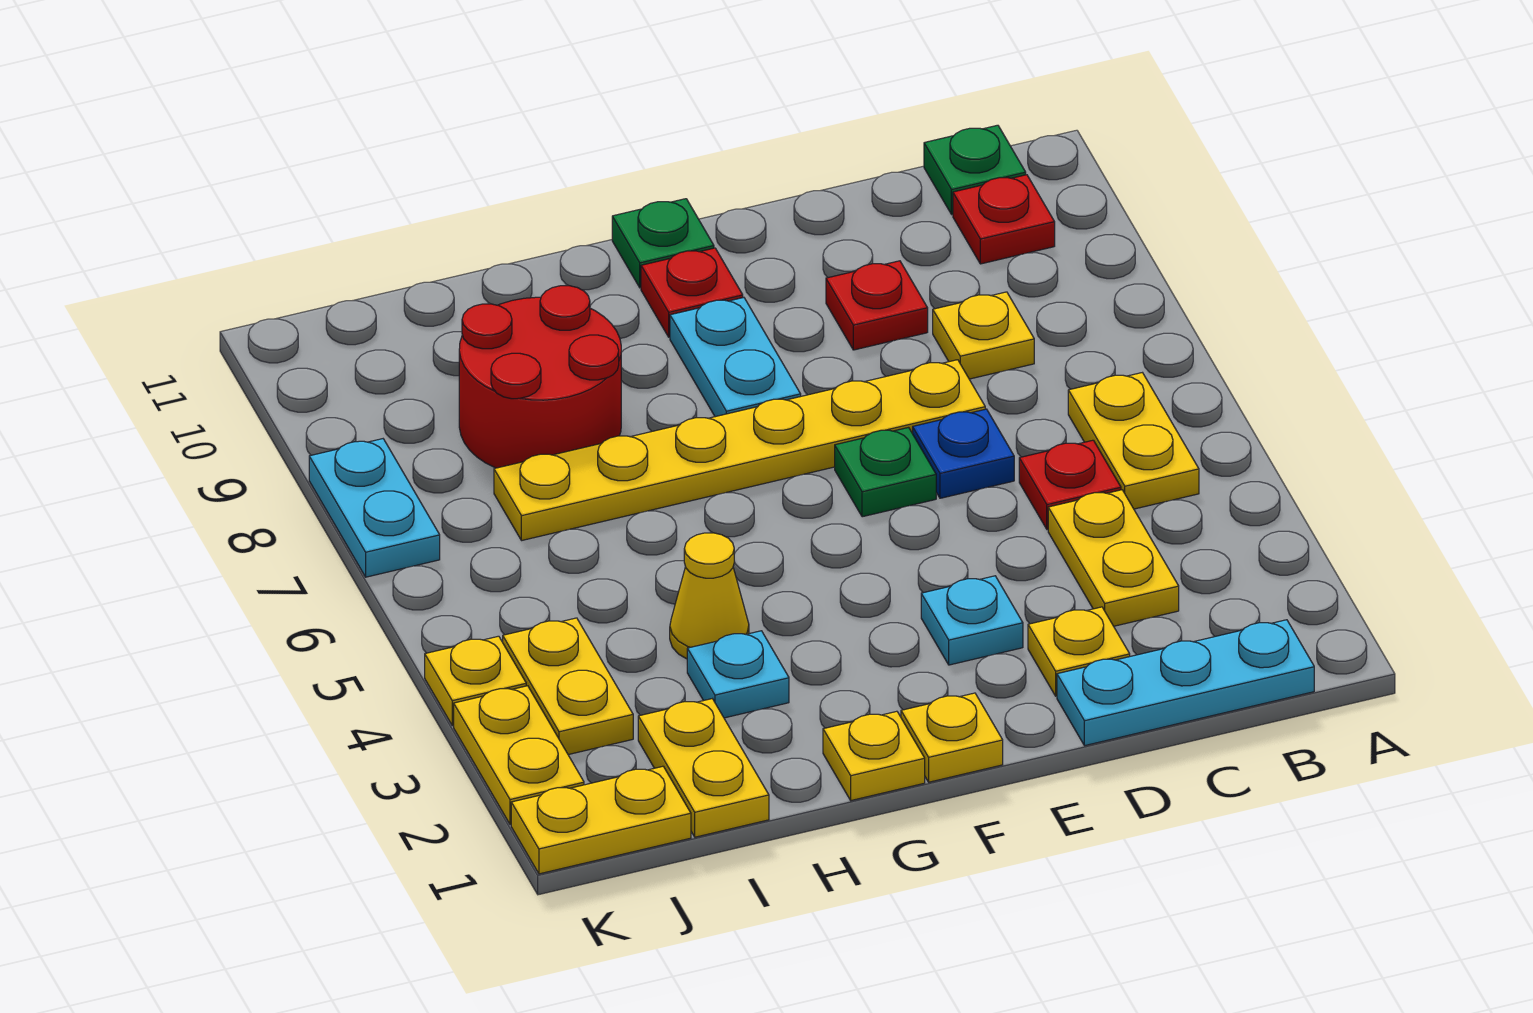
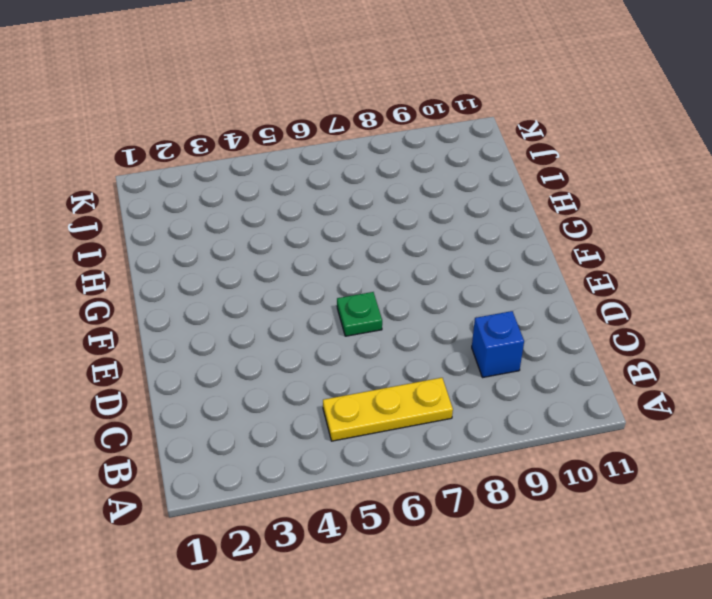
yellow plate B5:B7 level 1 -> yellow plate B5:B6 level 1
blue brick C9 level 1 -> none
none -> cyan plate B1:D1 level 1
none -> red plate B10 level 1
none -> green plate B11 level 1

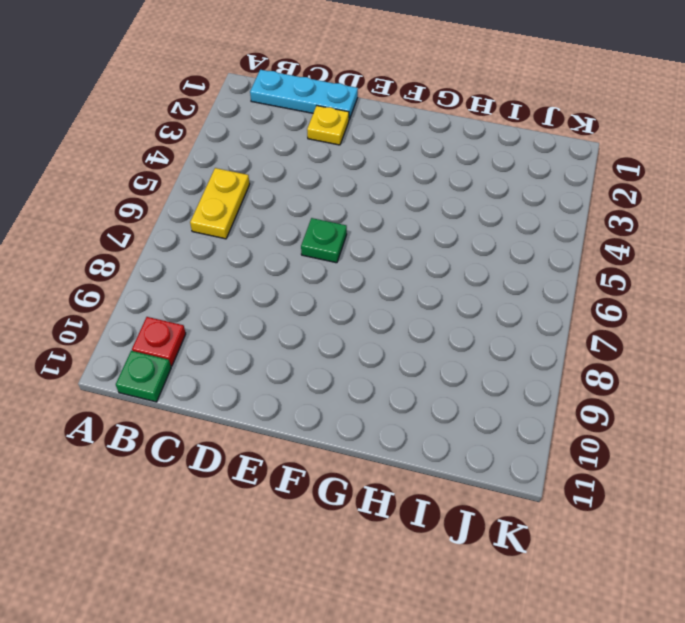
none -> yellow plate C3:C4 level 1
none -> red plate C5 level 1
none -> yellow plate C8 level 1

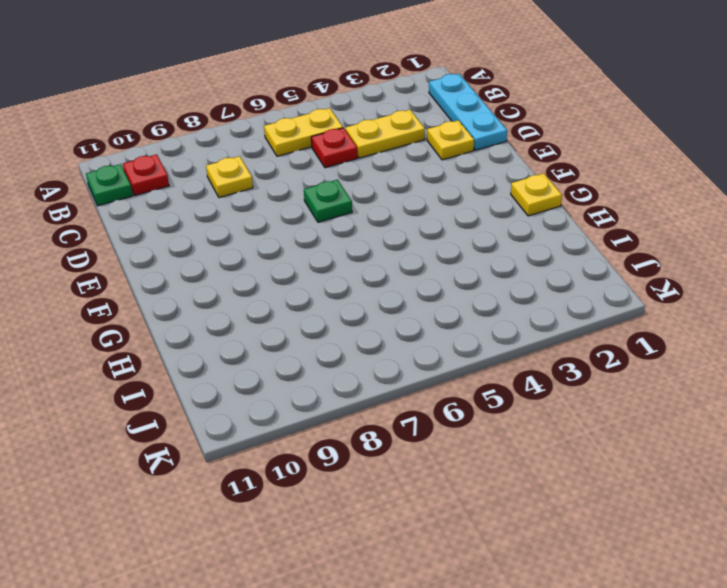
none -> blue plate D6 level 1
none -> yellow plate D7:I7 level 1
none -> red plate D9 level 1

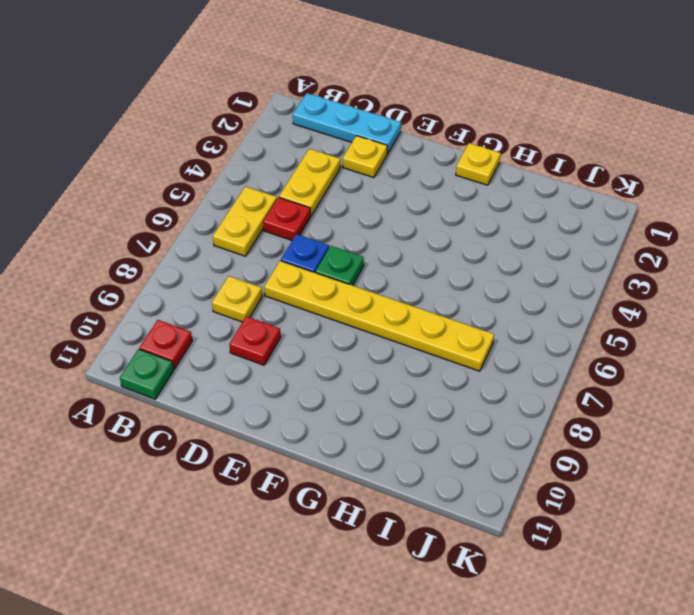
none -> cyan plate E3 level 1
none -> yellow plate F1 level 1
none -> cyan plate F8:F9 level 1

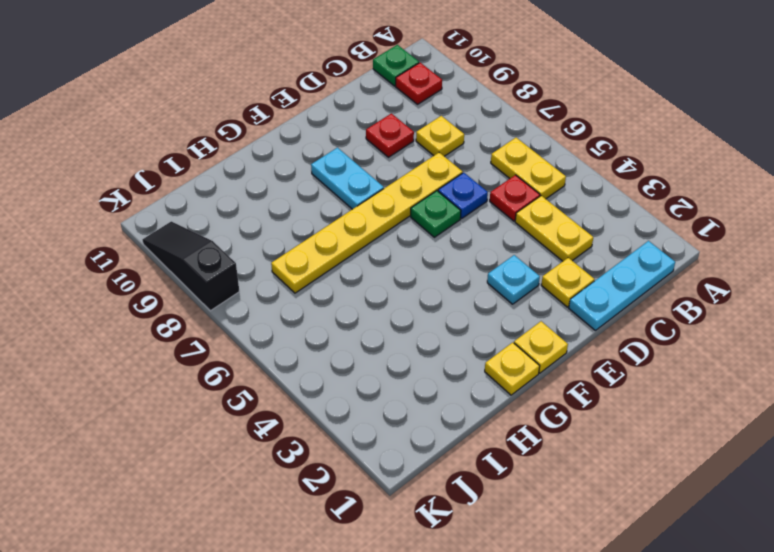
black slope K8:K10 level 1 top 8 -> cyan plate K7:K8 level 1
none -> red plate F10 level 1
none -> green plate F11 level 1
none -> cyan plate H3 level 1

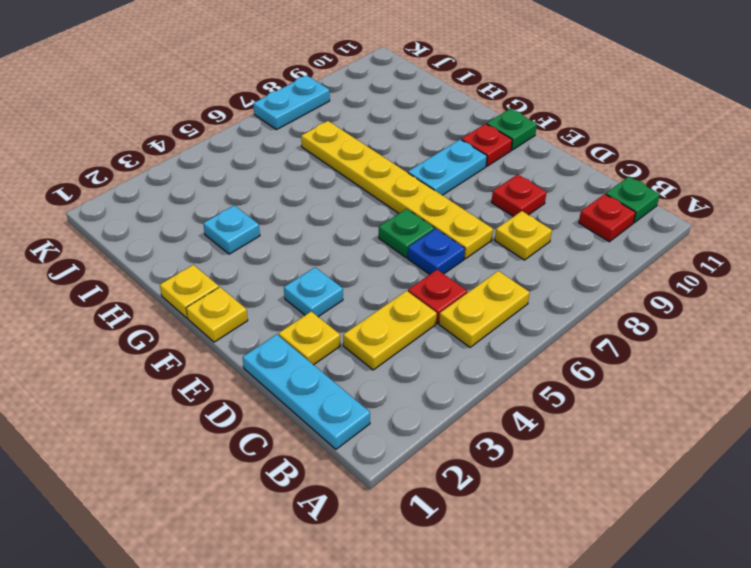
none -> yellow cone H4 level 1
none -> red round brick H8:I9 level 1
none -> yellow plate I1:I2 level 1

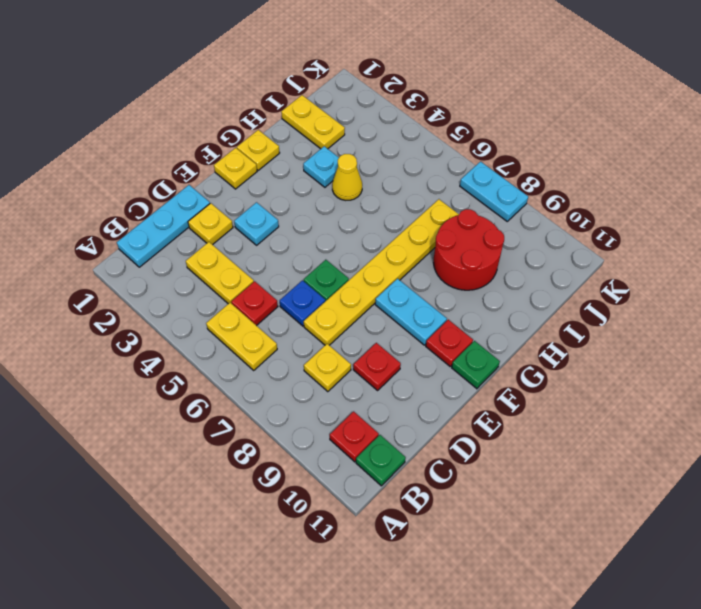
none -> yellow plate J1:K1 level 1
none -> yellow plate J3:J4 level 1
none -> yellow plate K2:K3 level 1

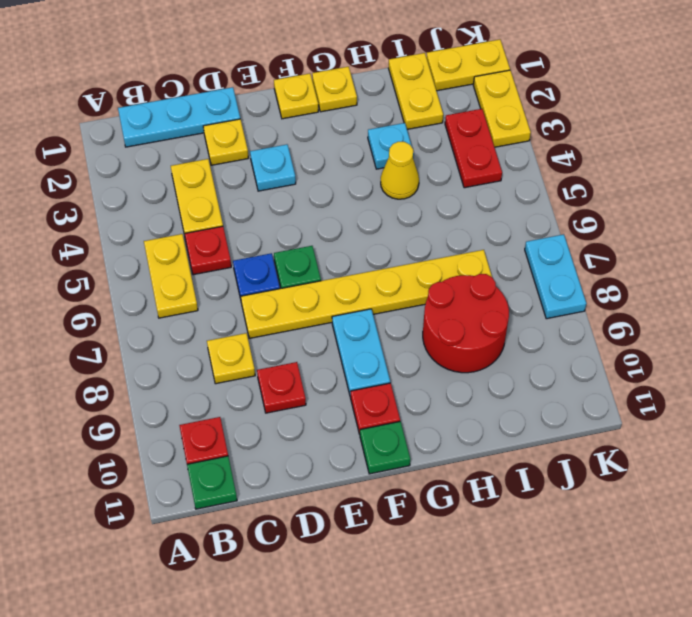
red plate J3:J4 level 1 -> yellow plate J3:J4 level 1
none -> yellow plate K4 level 1

